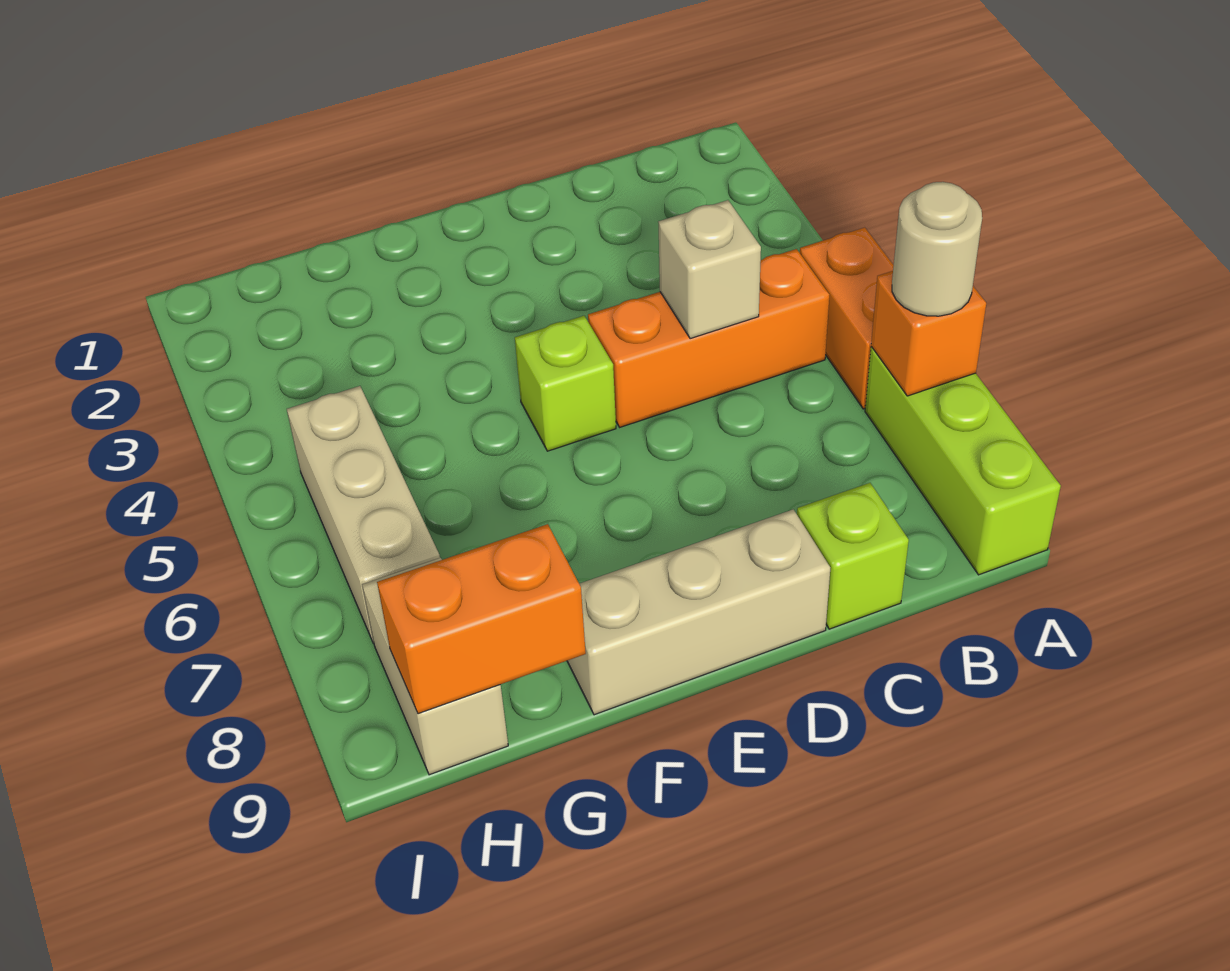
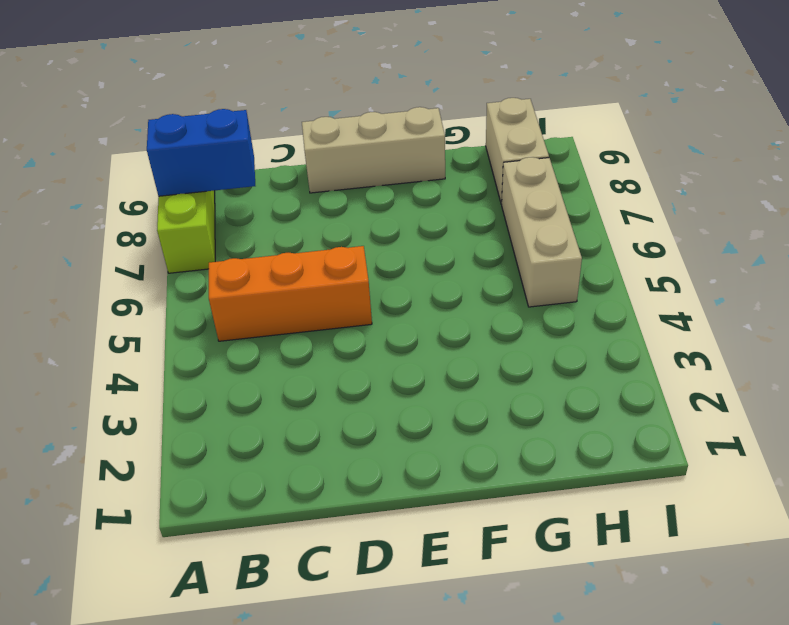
blue brick A8:B8 level 2 -> none
none -> orange brick A5:A6 level 1
none -> lime brick C9 level 1
none -> lime brick E5 level 1

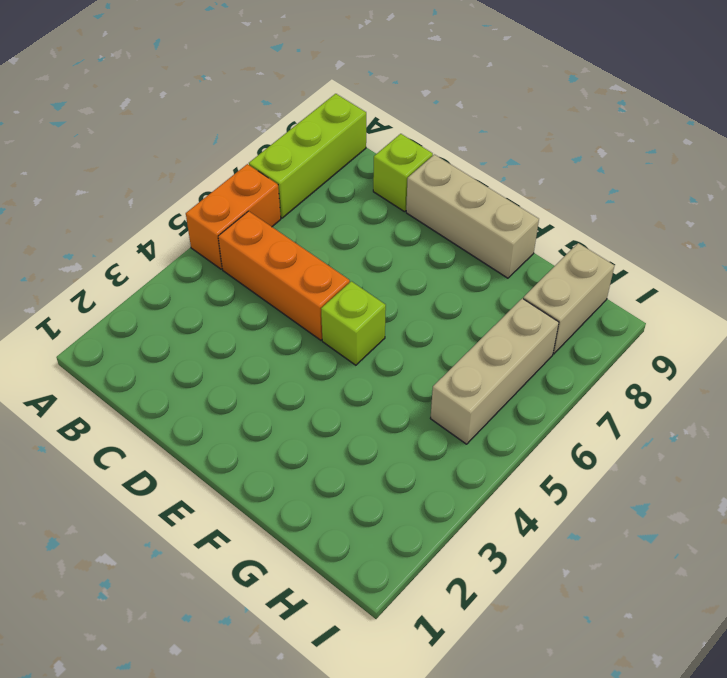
none -> orange brick A7 level 2
none -> tan brick C5 level 2
none -> orange brick G9:H9 level 2

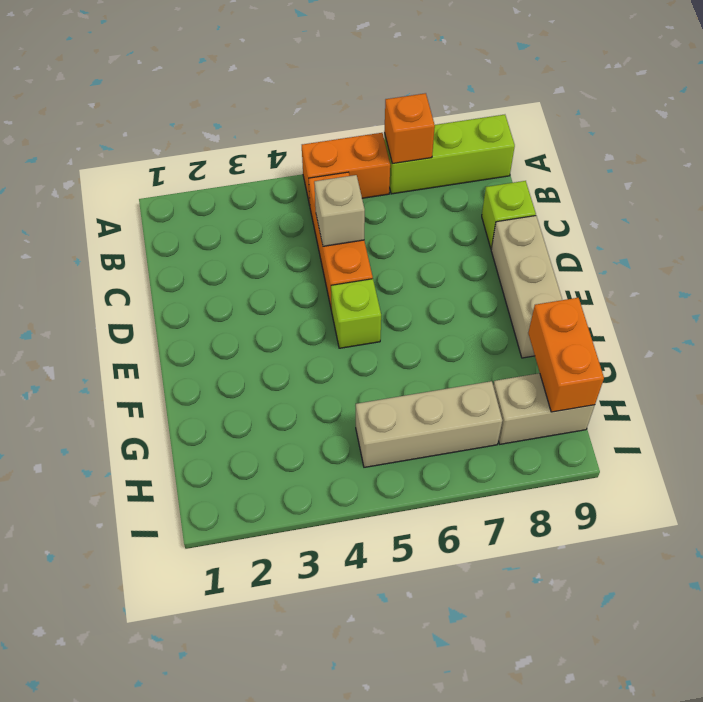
none -> tan round brick A7 level 3

